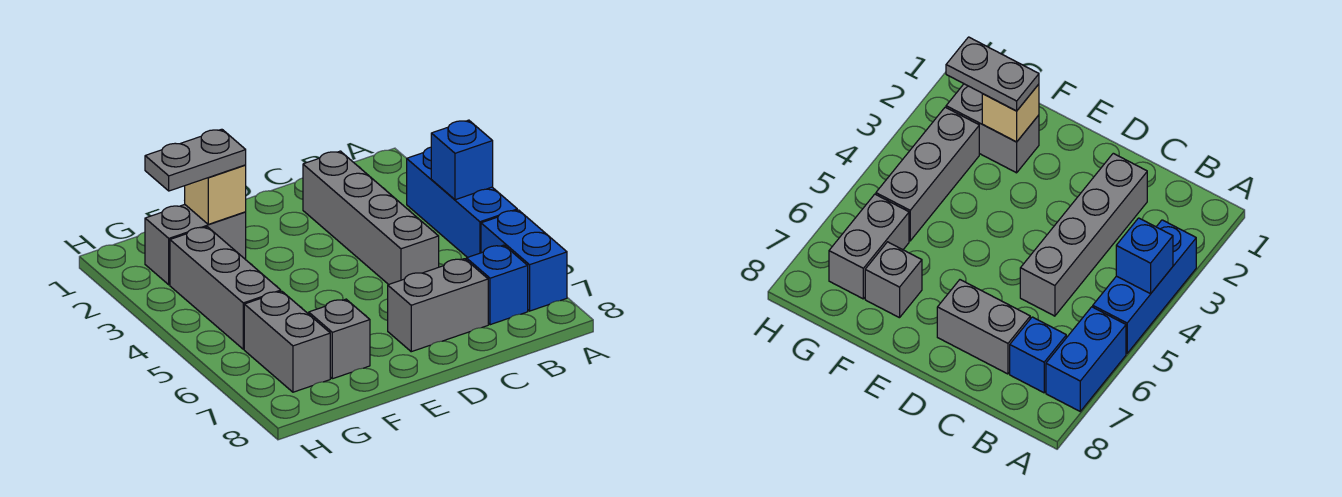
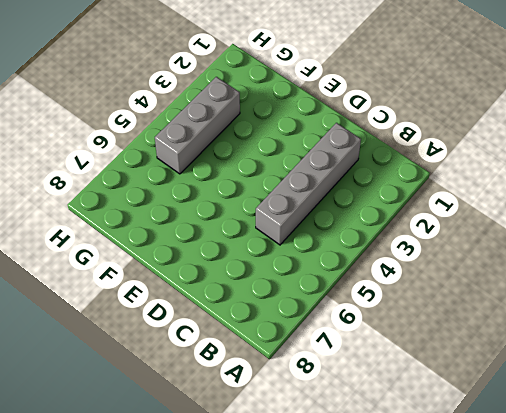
none -> blue brick A3:A5 level 1
none -> blue brick A6:A7 level 1
none -> blue brick B7 level 1

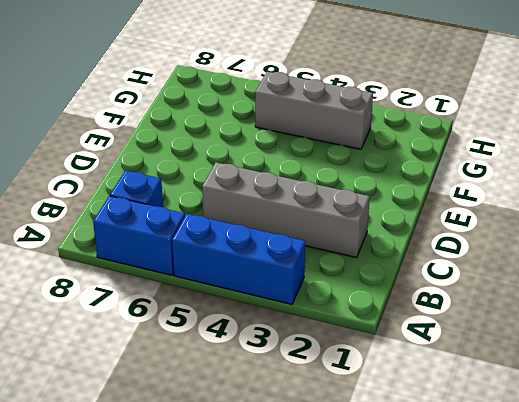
none -> grey brick C7:D7 level 1
none -> grey brick F2:G2 level 1
none -> grey brick F7 level 1

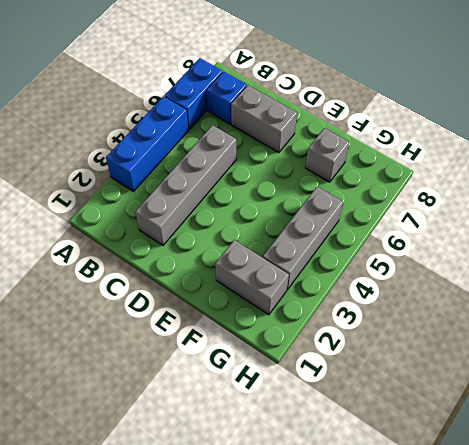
none -> grey brick G6:G7 level 1
none -> blue brick A4 level 2
none -> tan brick F2 level 2

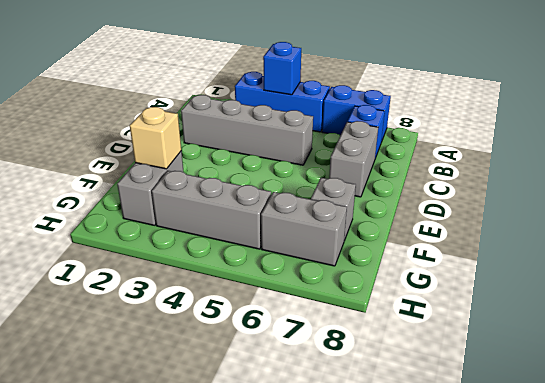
none -> grey plate F2:G2 level 3

